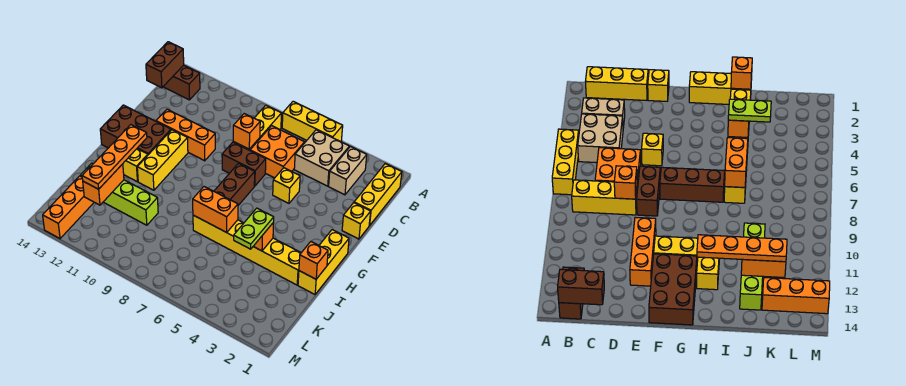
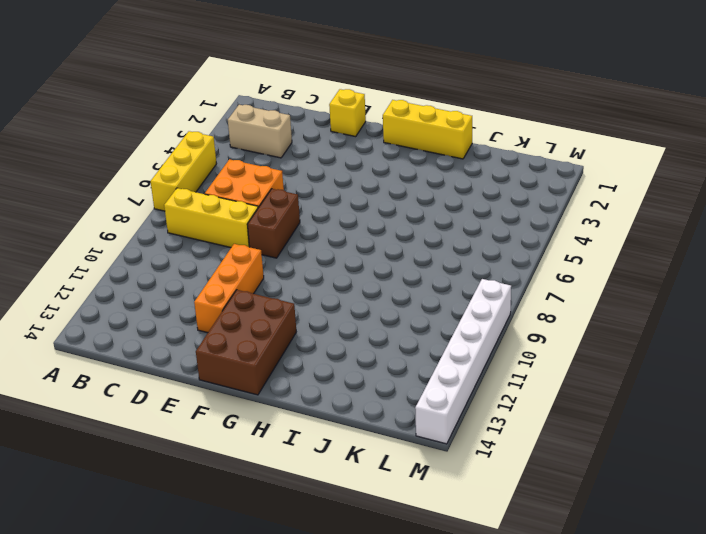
white brick M9:M14 level 1 -> orange brick K13:M13 level 1
none -> yellow brick B1:D1 level 1
none -> tan brick B4:C5 level 1
none -> brown brick B13:B14 level 1

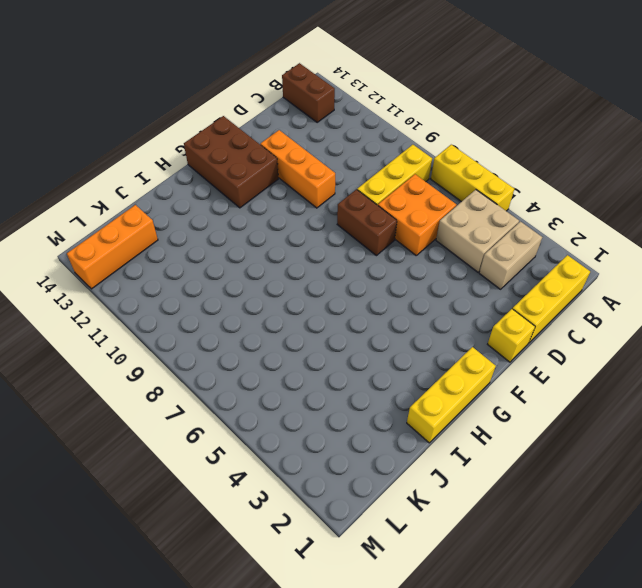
none -> yellow brick E5 level 1
none -> brown brick F7:H7 level 1
none -> yellow brick F11:H11 level 1

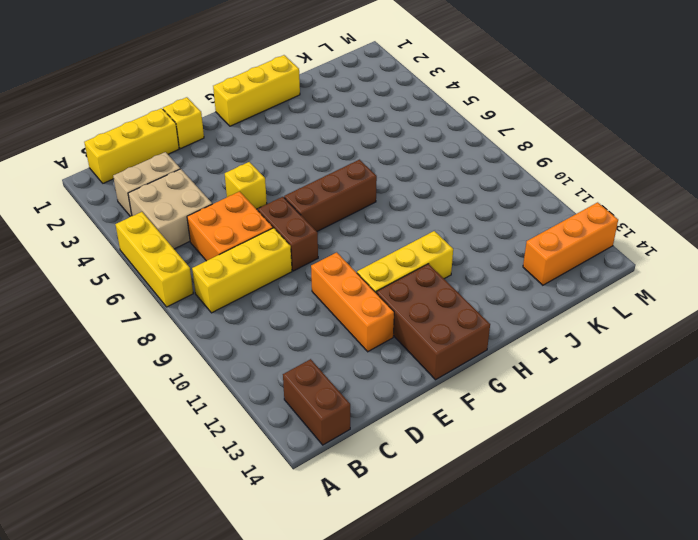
none -> yellow brick H12 level 1
none -> yellow brick I2:I7 level 1
none -> lime brick J10:J13 level 1

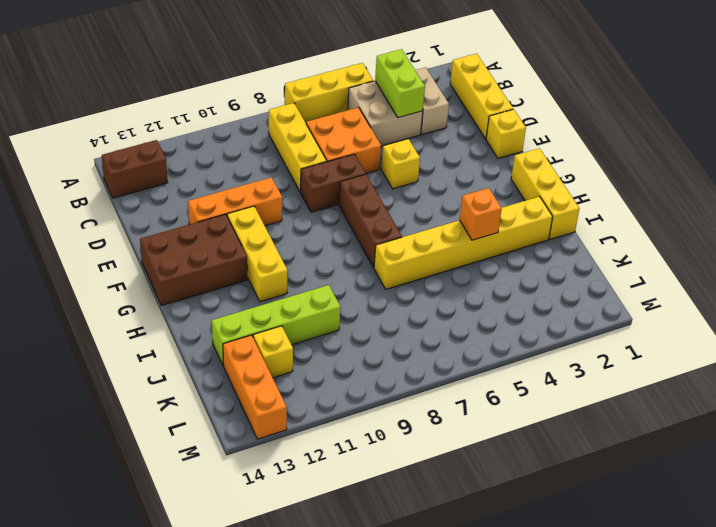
lime brick B4:C4 level 2 -> none
yellow brick K12 level 1 -> yellow brick H12 level 1
none -> brown brick B14:C14 level 2
none -> orange brick D8 level 2
none -> orange brick I1 level 2

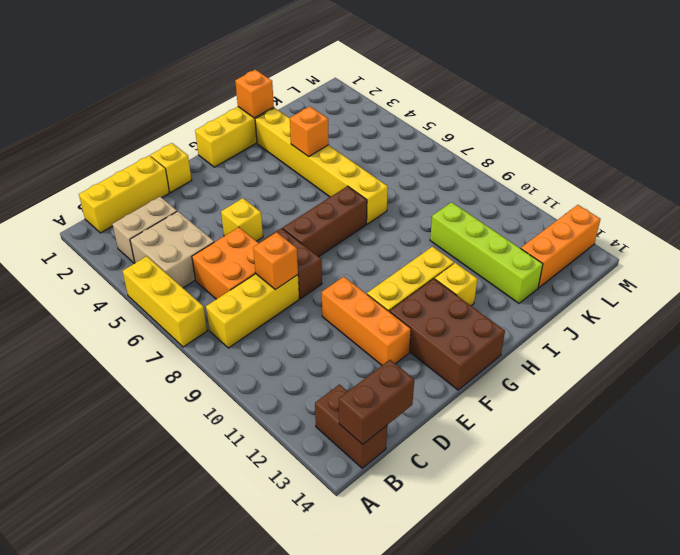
none -> orange brick I6:I7 level 2
none -> orange brick J12:K12 level 2
none -> orange plate H12:K12 level 3

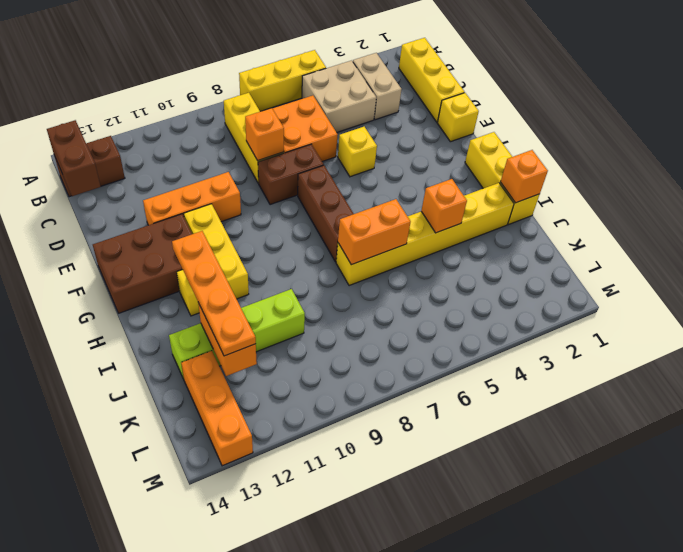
none -> lime plate I4:J4 level 3

